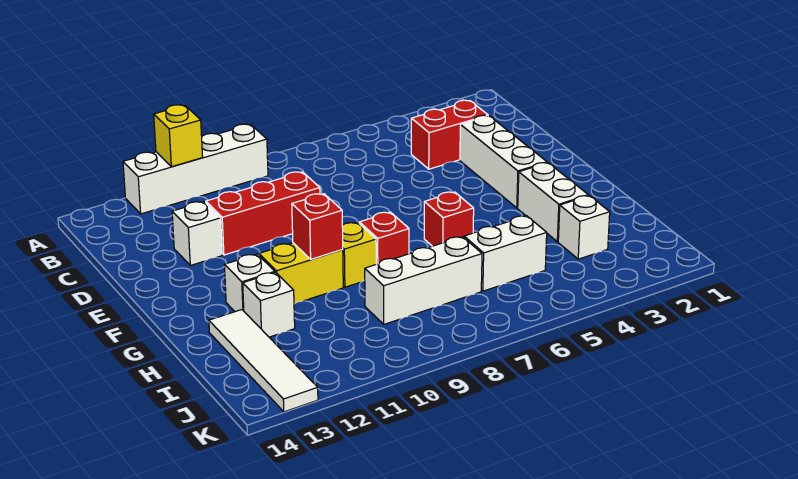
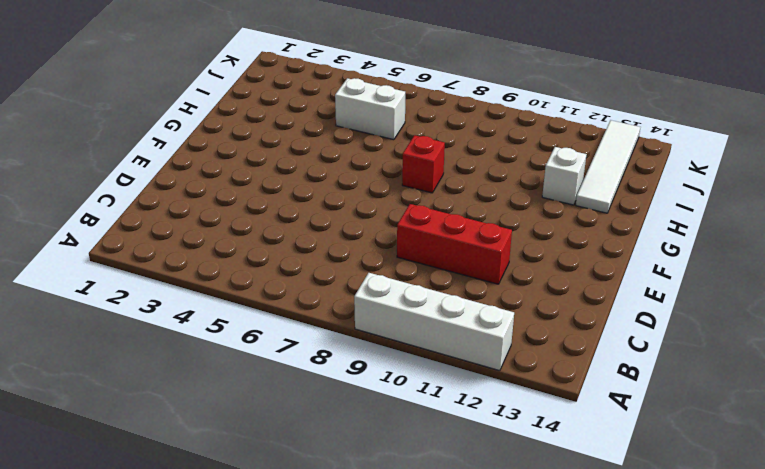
none -> red brick C3:C4 level 1
none -> white brick D3:F3 level 1
none -> white brick D12 level 1

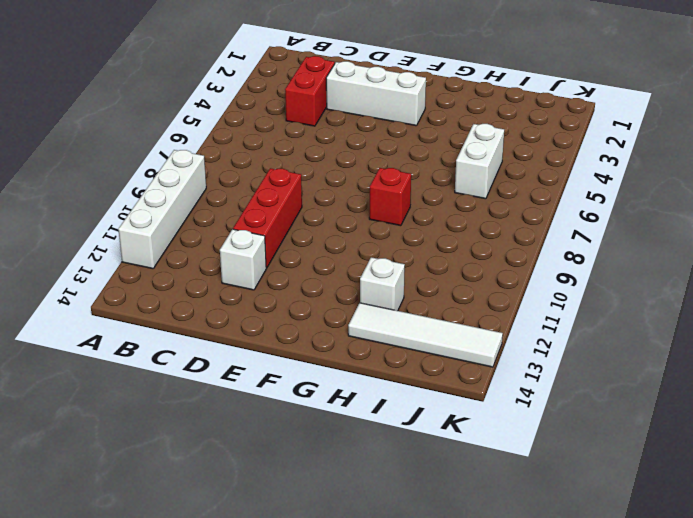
none -> white brick G3:H3 level 1
none -> red brick G6 level 1
none -> yellow brick G9 level 1

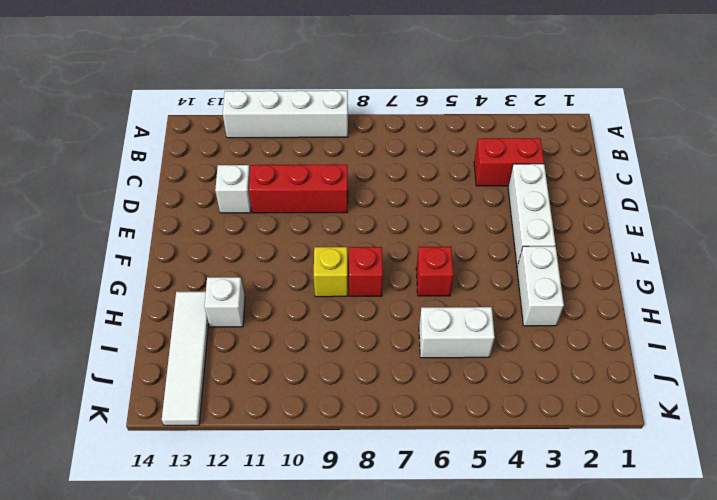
none -> yellow brick G10:G11 level 1
none -> white brick G12 level 1
none -> white brick I3 level 1

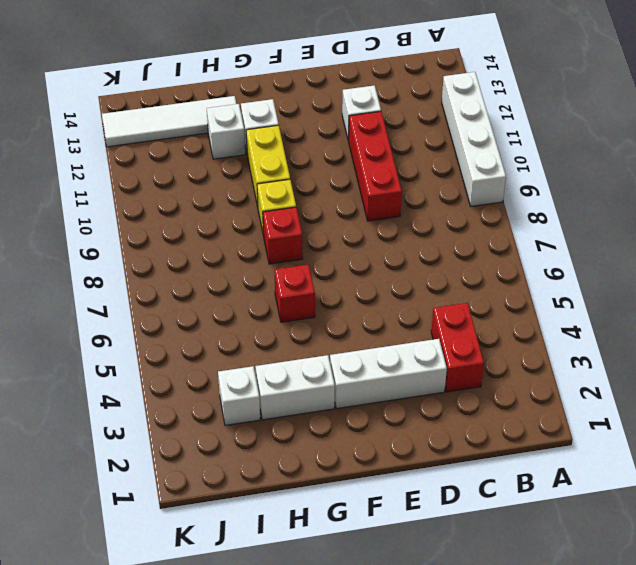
none -> white brick I5:I6 level 1
none -> white brick I7:I9 level 1
none -> yellow brick A11 level 2

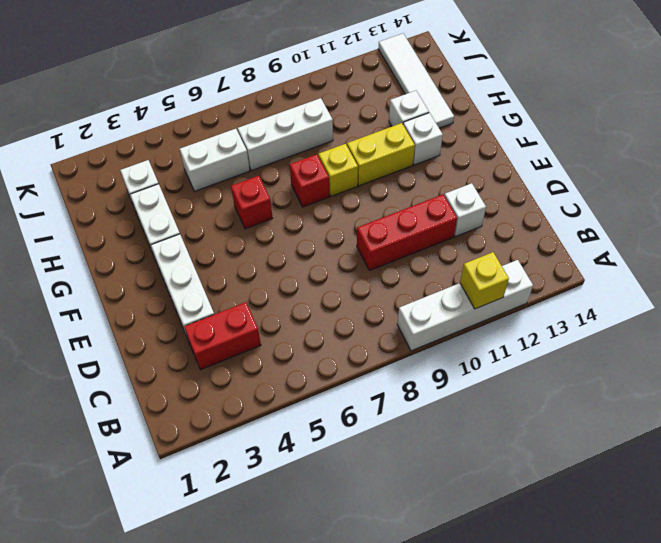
none -> red brick G10 level 2

